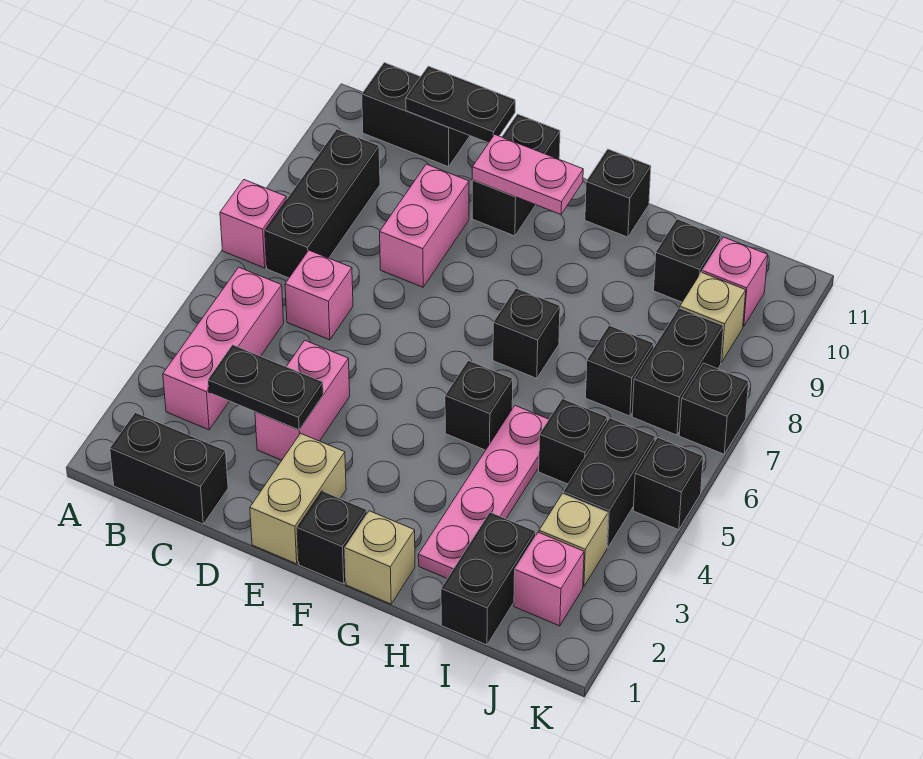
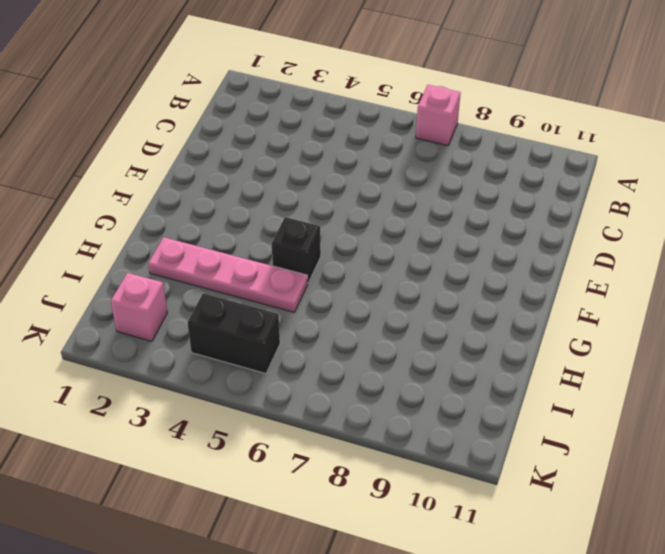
none -> black brick B1:C1 level 1
none -> pink brick B3:B5 level 1
none -> black brick B7:B9 level 1
none -> black brick B11:C11 level 1

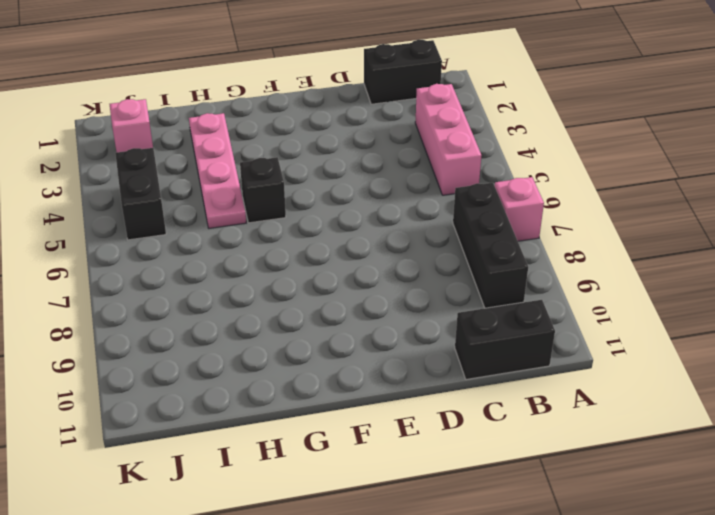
none -> pink brick C6 level 1
none -> pink brick D3:D4 level 1
none -> pink brick D8:D9 level 1
none -> tan brick E1:E2 level 1

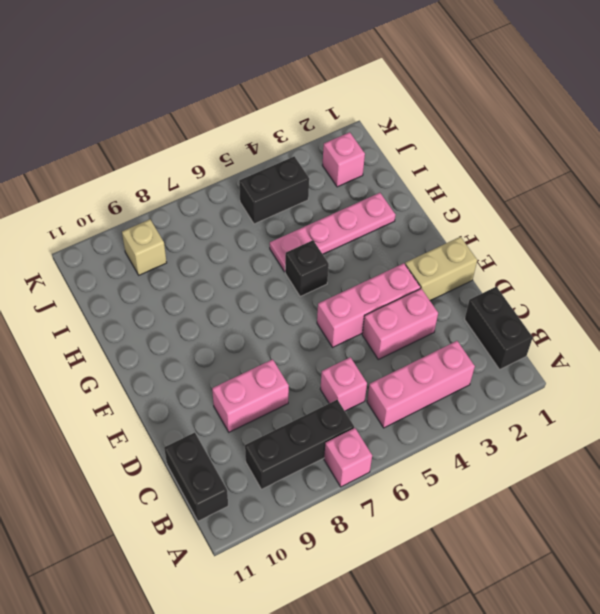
pink brick E3:E5 level 1 -> none
none -> black brick E10:E11 level 1
none -> black brick F1 level 1
none -> tan brick G1 level 1
none -> black brick G7 level 1

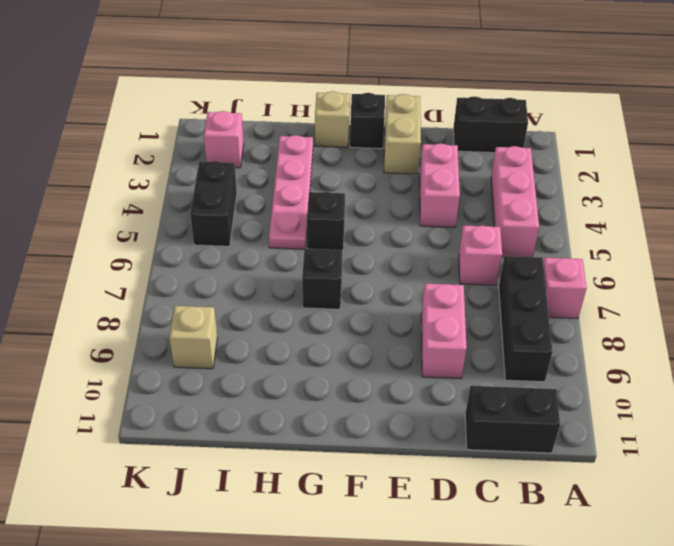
none -> black brick E10:E11 level 1
none -> black brick G11 level 1
none -> black brick I1:I2 level 1
none -> black brick I5 level 1

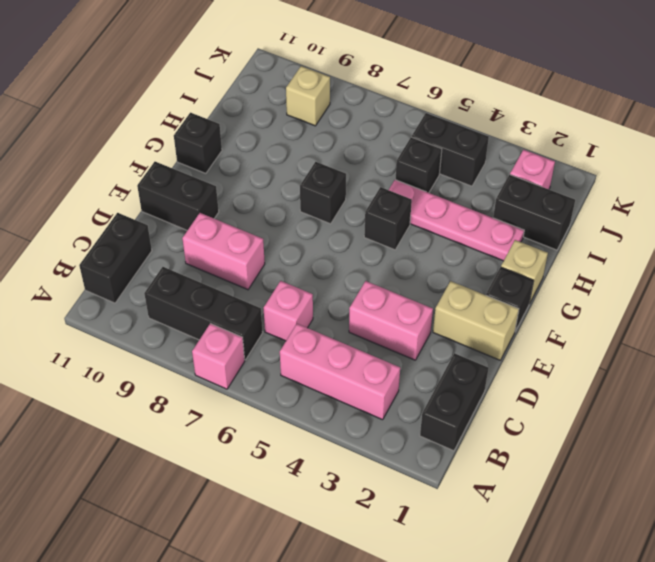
none -> black brick I7 level 1
none -> black brick I10 level 1
none -> tan brick J3 level 1
none -> black brick J7:J8 level 1

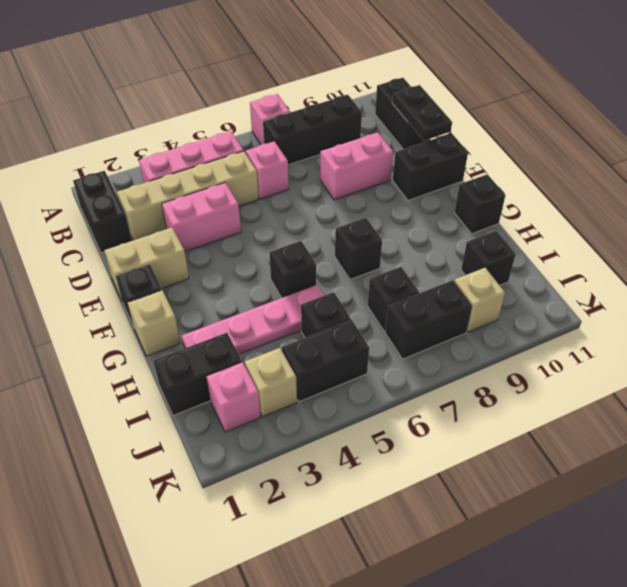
tan brick C2:C5 level 1 -> none
none -> pink brick J10 level 1
none -> black brick K5 level 1
none -> black brick K7 level 1
none -> black plate C3:D3 level 2

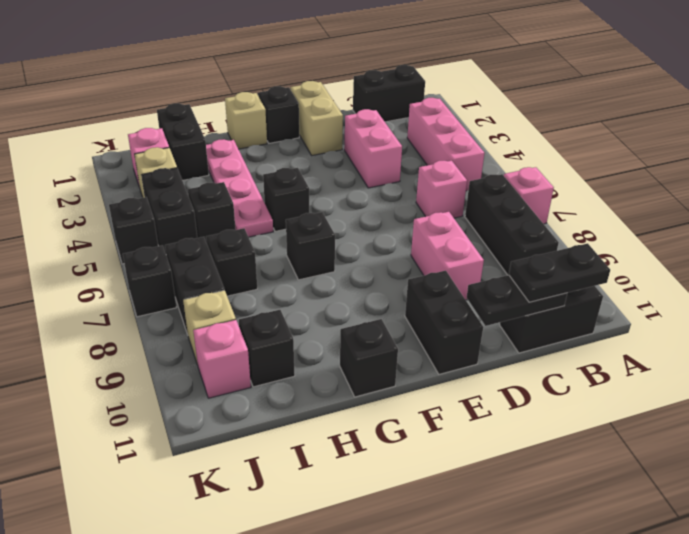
black plate B11:C11 level 3 -> black plate C3:D3 level 2
none -> pink plate E10:F10 level 2

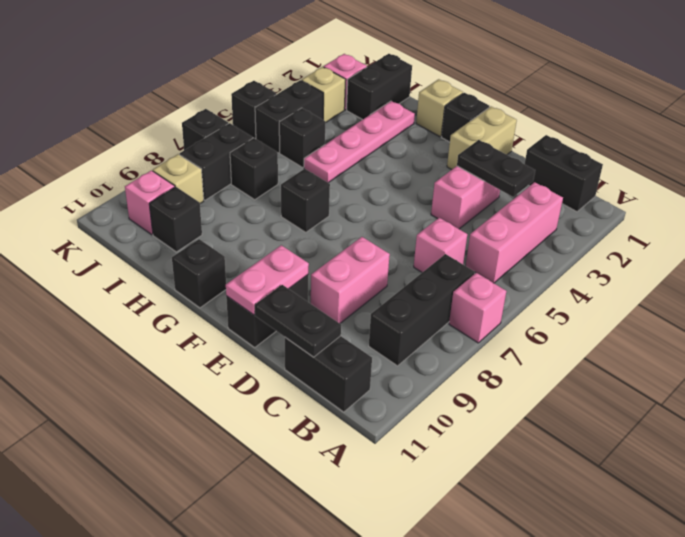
pink plate E10:E11 level 2 -> pink plate E10:F10 level 2
none -> black brick G5 level 1

